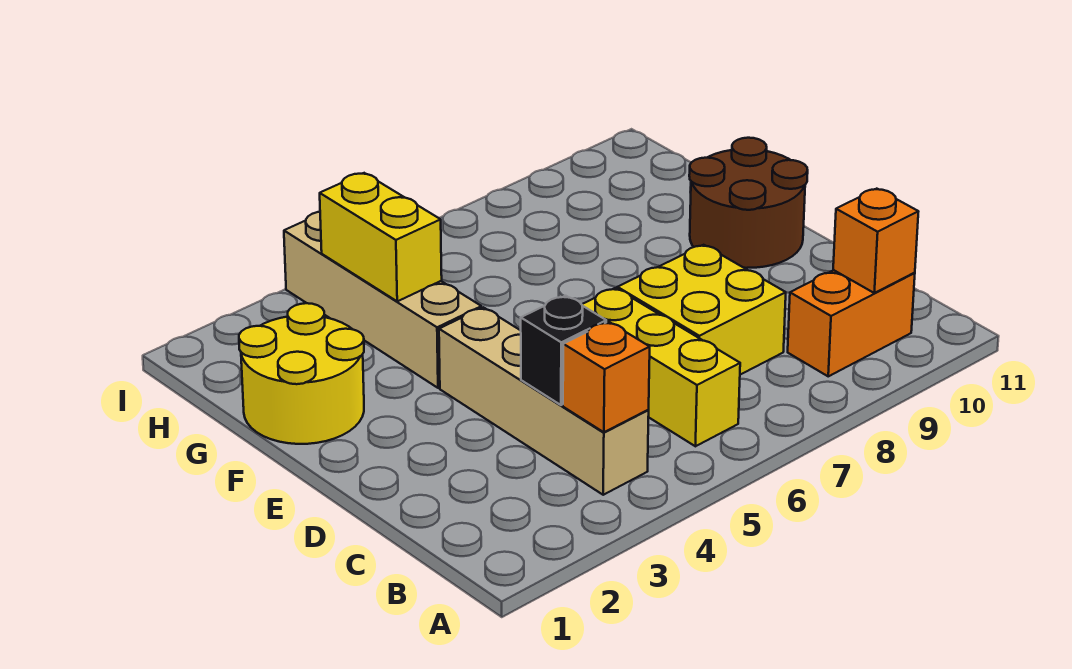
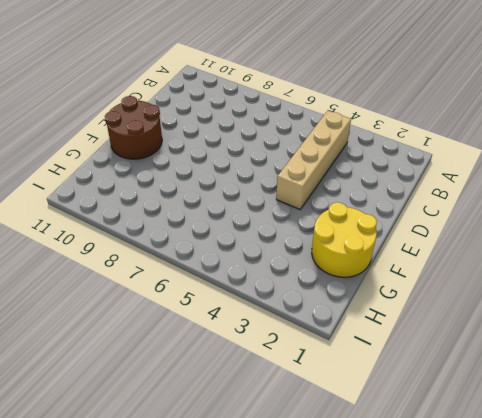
none -> yellow brick B6:D6 level 1
none -> orange brick B9:B10 level 1

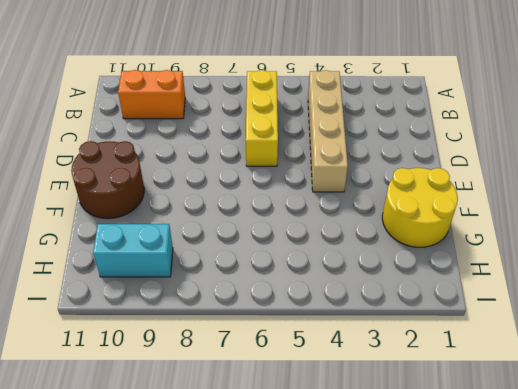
cyan brick H9:H10 level 1 -> none
none -> yellow brick C7:D8 level 1
none -> tan brick F4:I4 level 1

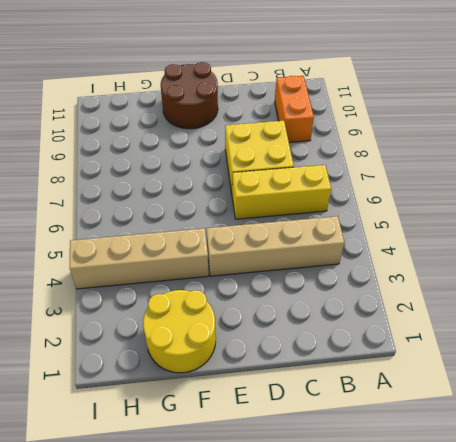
none -> orange brick B4 level 2
none -> orange brick B10 level 2

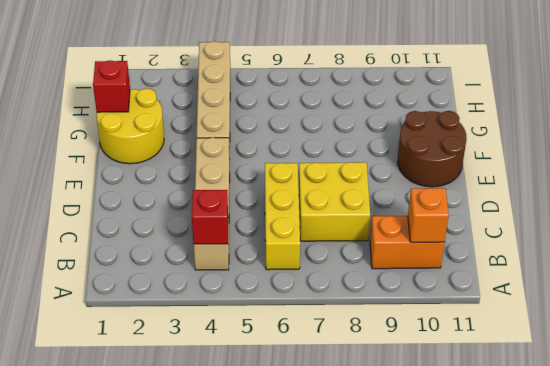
red brick B4 level 2 -> orange brick B4 level 2
red brick G1 level 2 -> none
none -> black brick C4 level 2
none -> yellow brick G4:H4 level 2

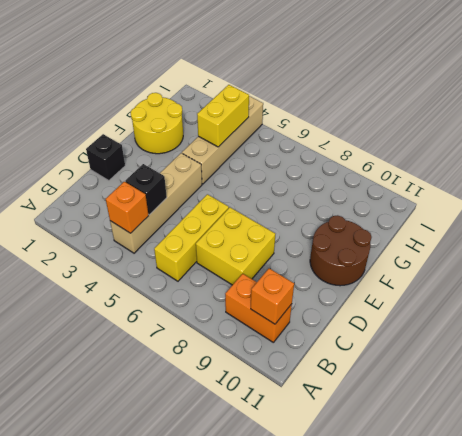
black brick D1 level 1 -> none

